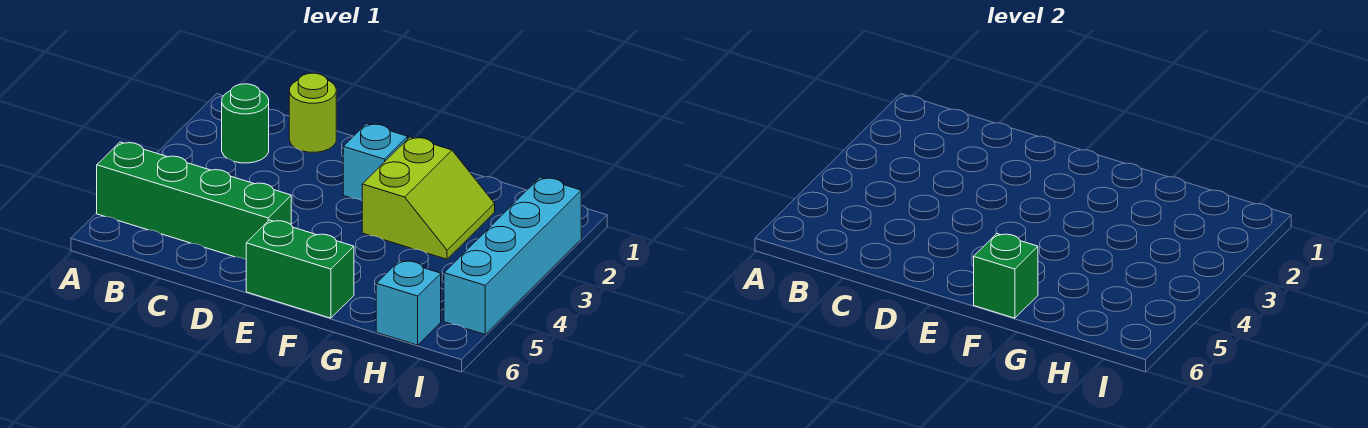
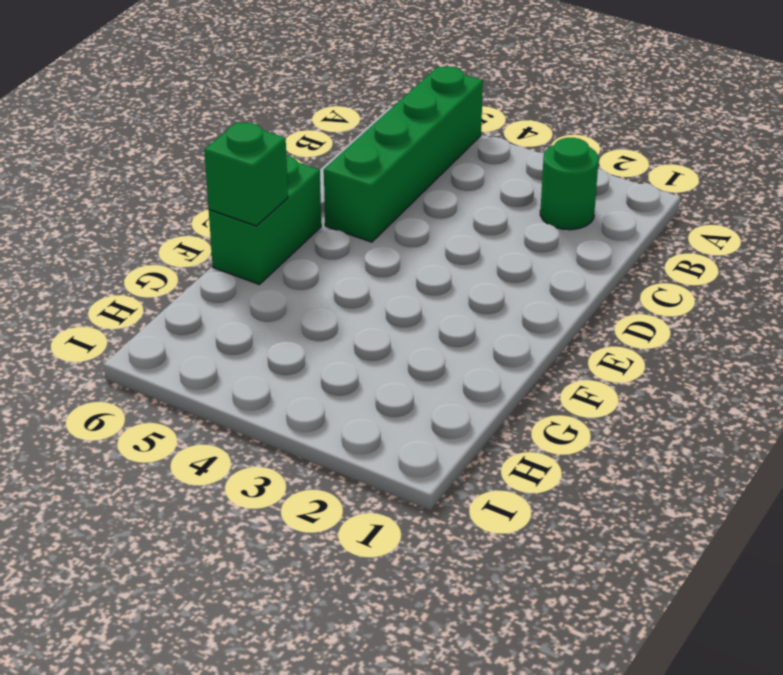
none -> lime round brick C1 level 1
none -> cyan brick E2 level 1

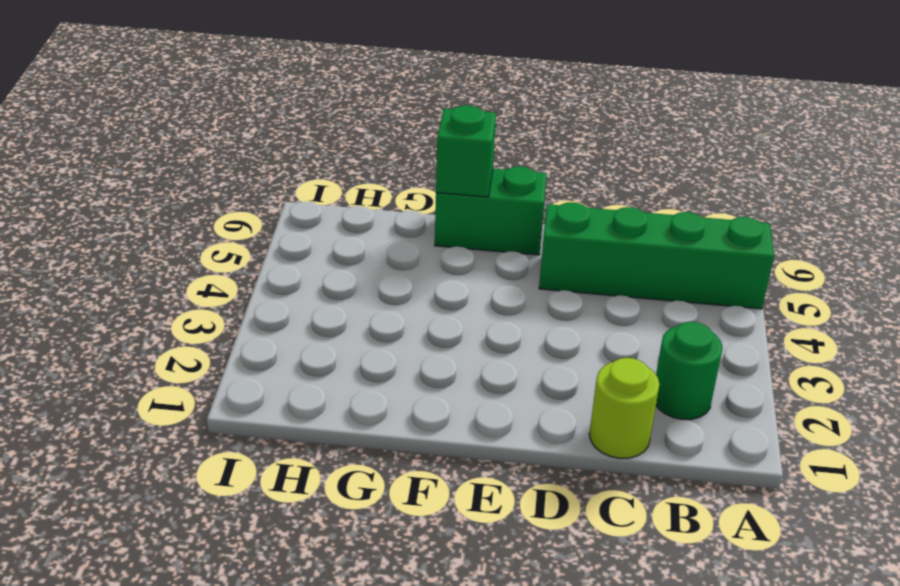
none -> cyan brick E2 level 1
none -> lime slope F2:G3 level 1 top F

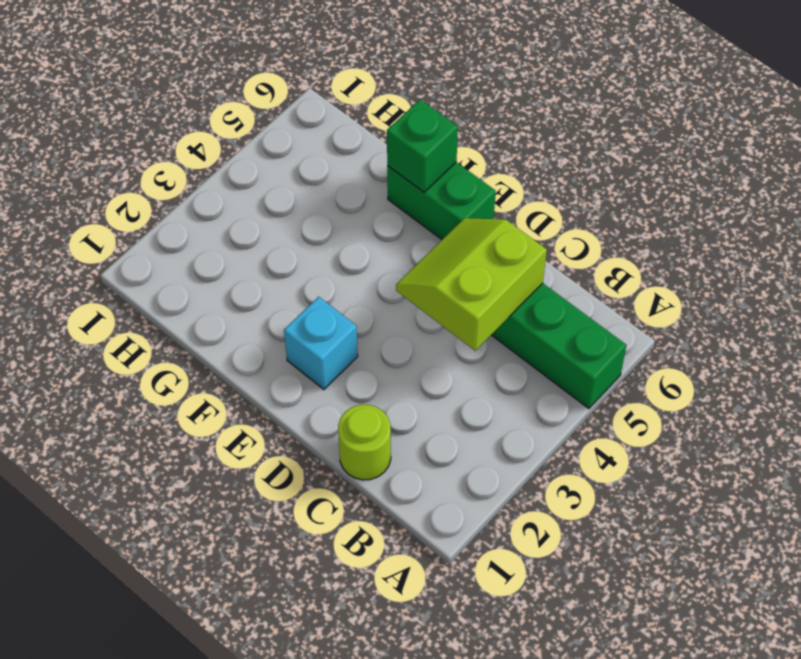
lime slope C4:D5 level 2 top C -> lime slope F2:G3 level 1 top F
none -> green round brick B2 level 1
none -> cyan brick H6 level 1

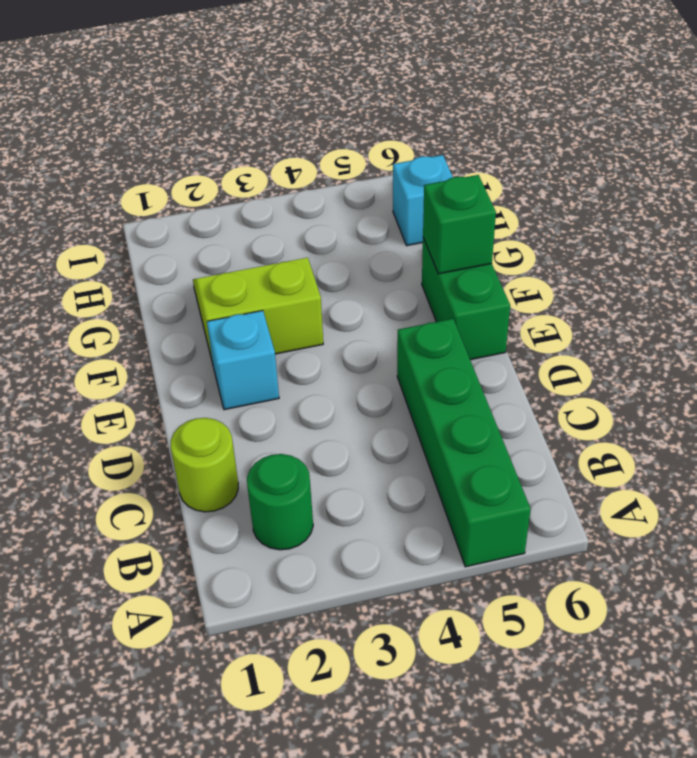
none -> cyan brick I2:I5 level 1

